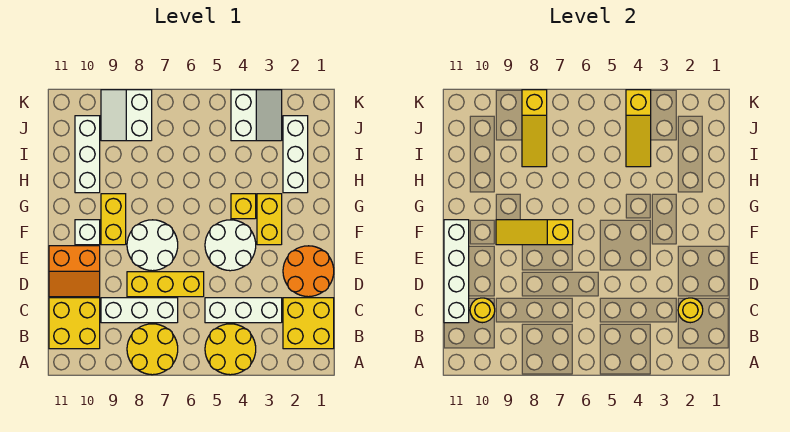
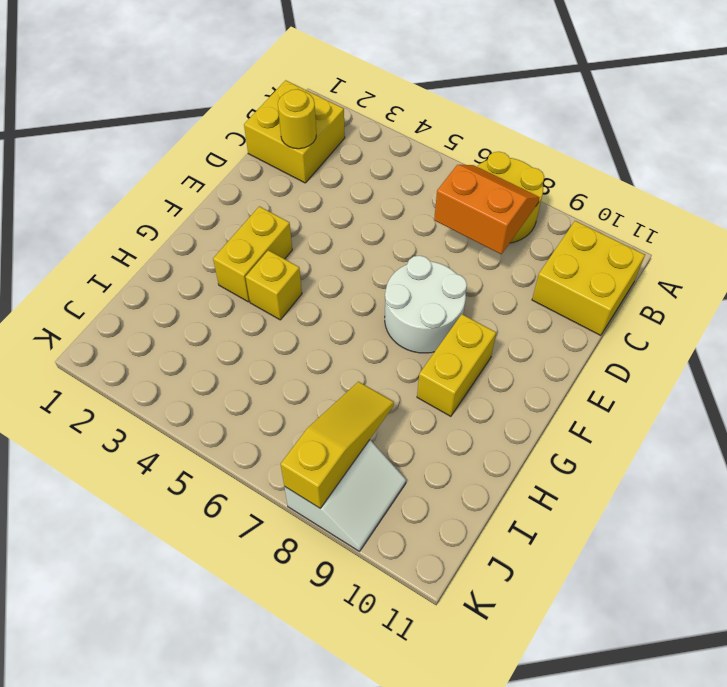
orange slope B7:C8 level 2 top C -> orange slope D10:E11 level 1 top E
none -> yellow round brick A4:B5 level 1
none -> white brick C3:C5 level 1
none -> white brick C7:C9 level 1

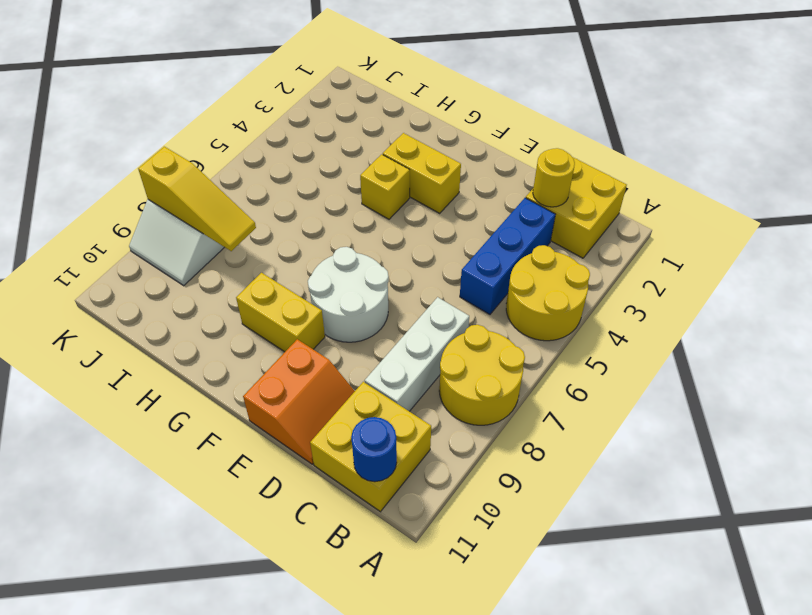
blue round brick B11 level 2 -> none
blue brick C3:C5 level 1 -> white brick C3:C5 level 1
none -> orange round brick D1:E2 level 1
none -> yellow brick D6:D8 level 1
none -> white round brick E4:F5 level 1

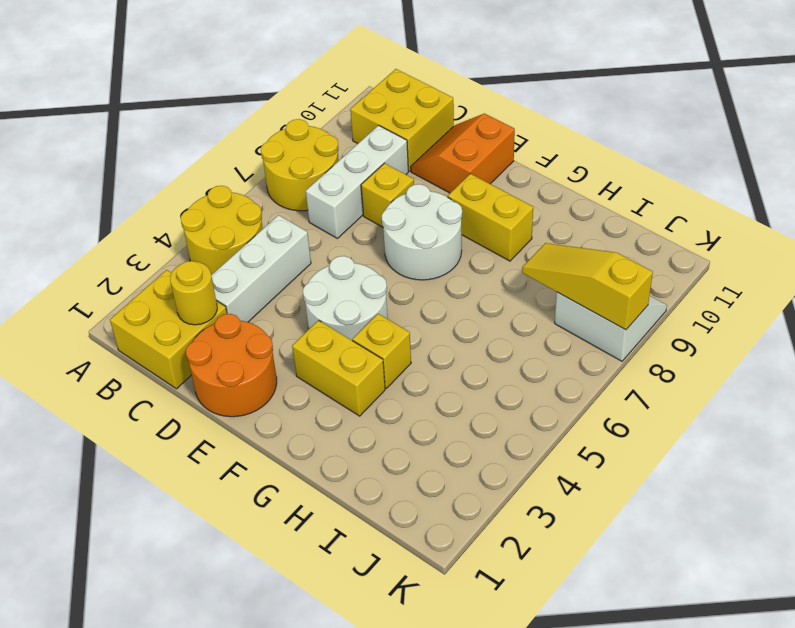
yellow brick D8 level 1 -> yellow brick D6:D8 level 1
none -> white brick F10 level 1
none -> white brick H2:J2 level 1
none -> white brick H10:J10 level 1

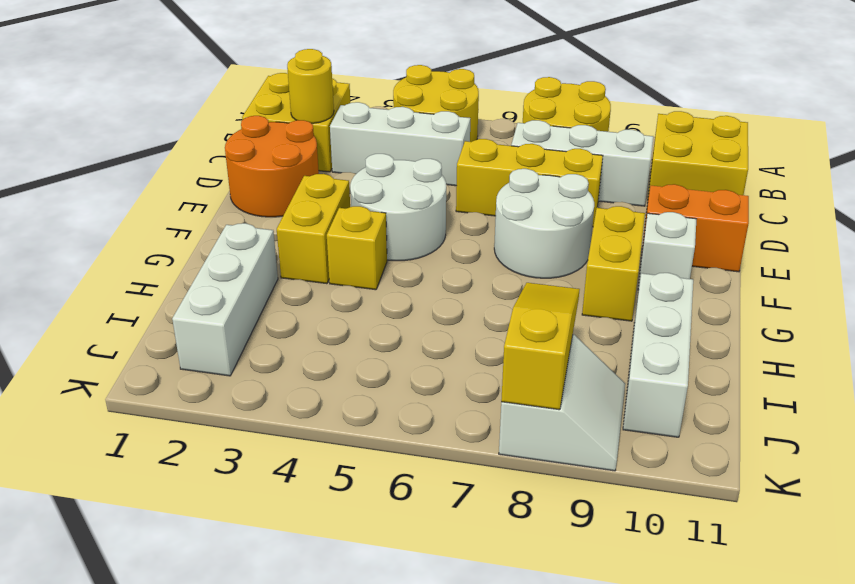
none -> white slope J3:K4 level 1 top 4
none -> yellow round brick C10 level 2
none -> white brick C11:F11 level 2

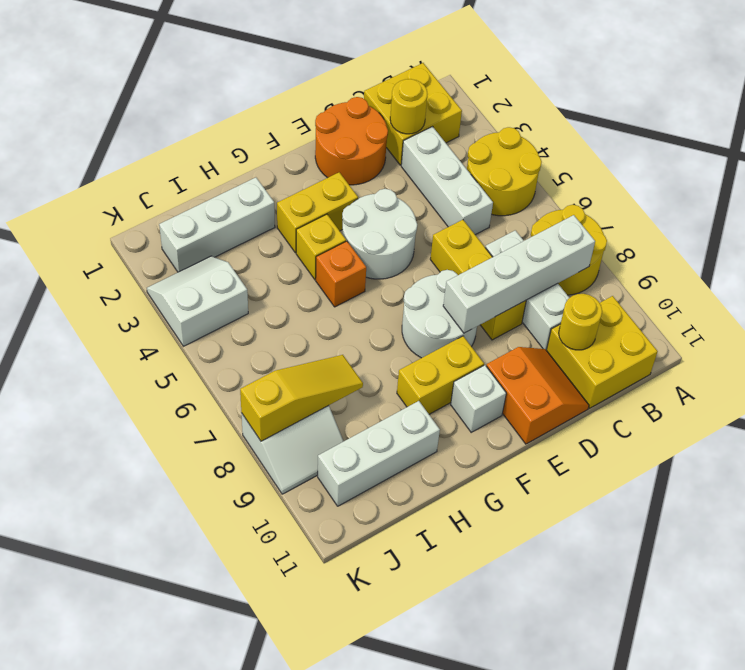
white brick B8:E8 level 2 -> white brick C11:F11 level 2
orange brick G5 level 1 -> none
none -> yellow slope F7:F9 level 2 top 7
none -> yellow slope I4:K4 level 2 top K

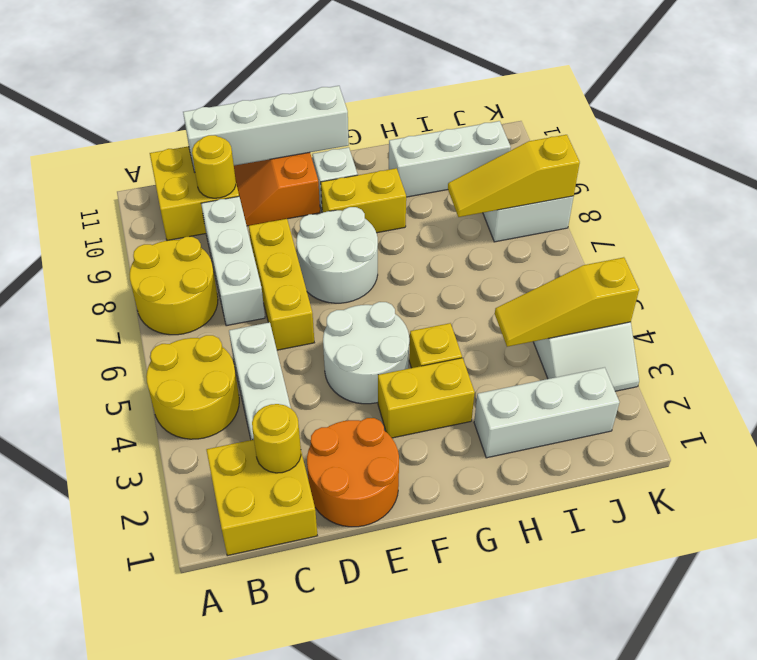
none -> yellow slope F7:F9 level 2 top 7

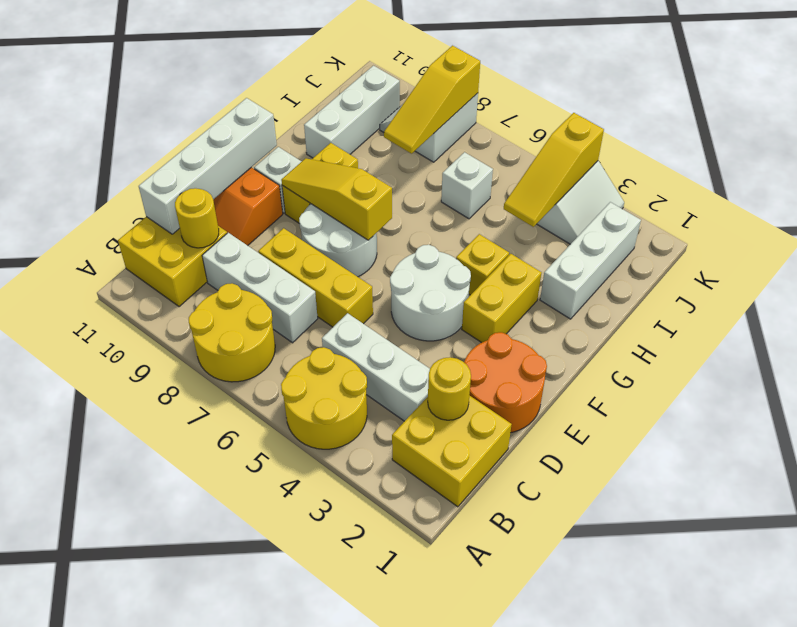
white brick I6 level 1 -> none

